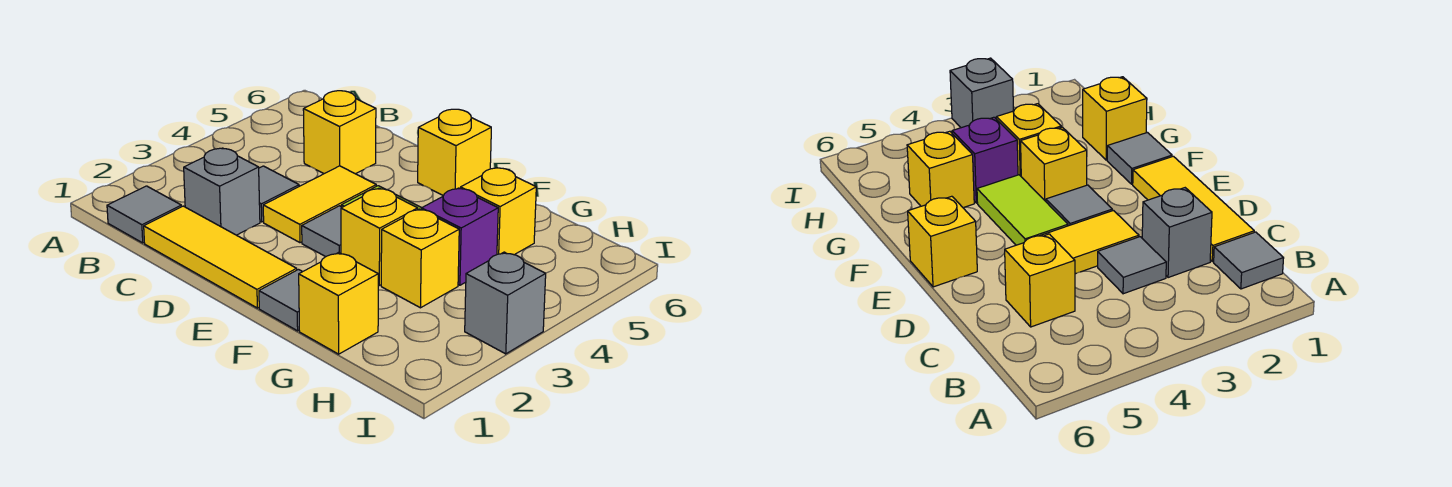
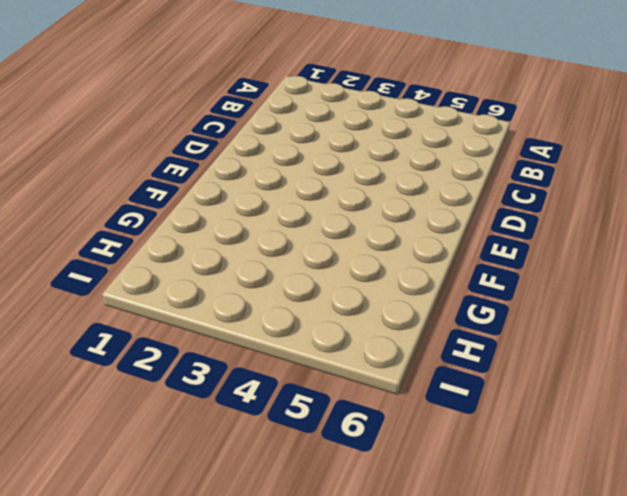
none -> grey tile B1 level 1
none -> yellow tile C1:E1 level 1
none -> grey brick C2 level 1

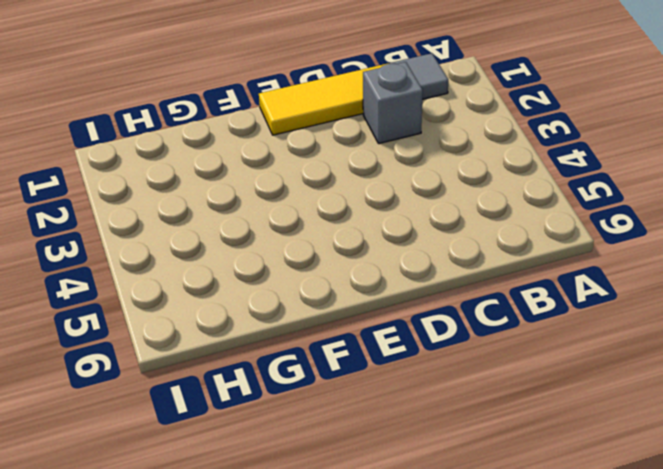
none -> grey tile C3 level 1
none -> yellow brick C5 level 1
none -> yellow tile D3:D4 level 1

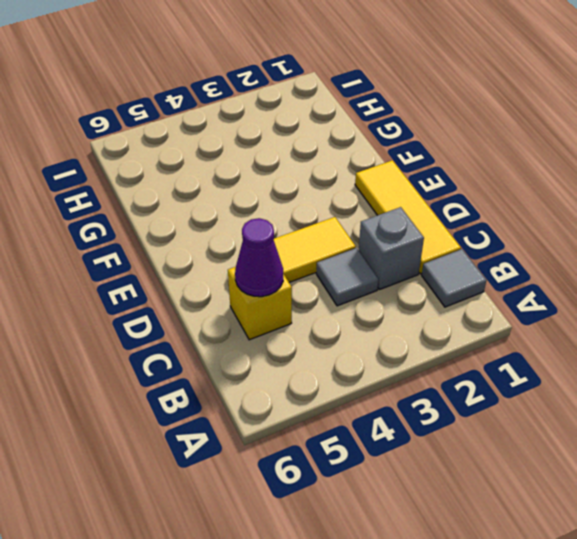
purple cone C5 level 2 -> none
none -> grey tile E3 level 1
none -> lime tile E4:F4 level 1
none -> yellow brick E6 level 1

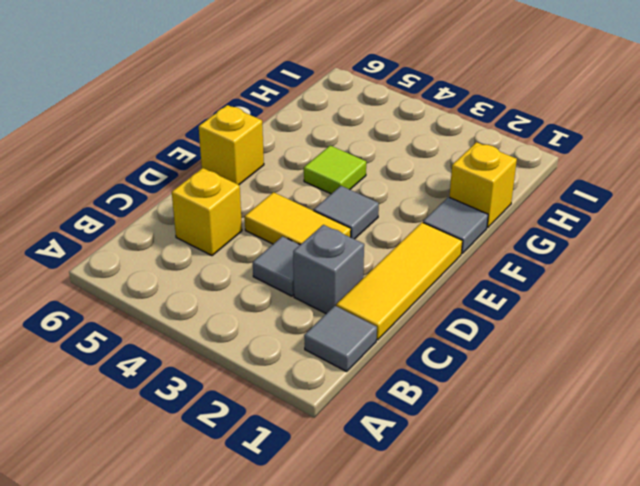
lime tile F4 level 1 -> lime tile E4:F4 level 1
none -> yellow brick F3 level 1
none -> yellow brick G3 level 1
none -> purple brick G4 level 1

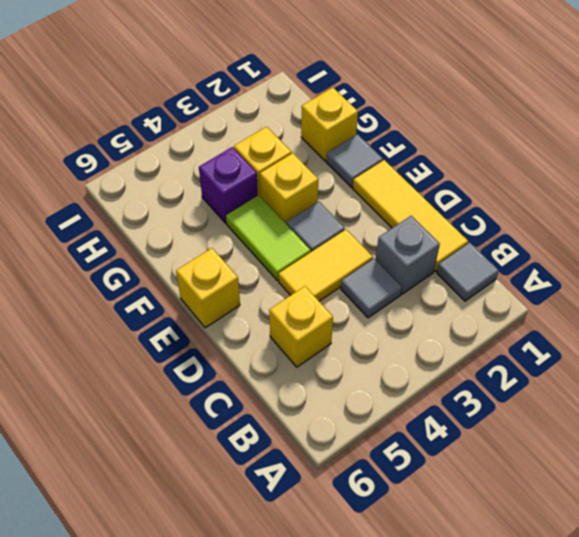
none -> yellow brick G5 level 1
none -> grey brick I3 level 1

